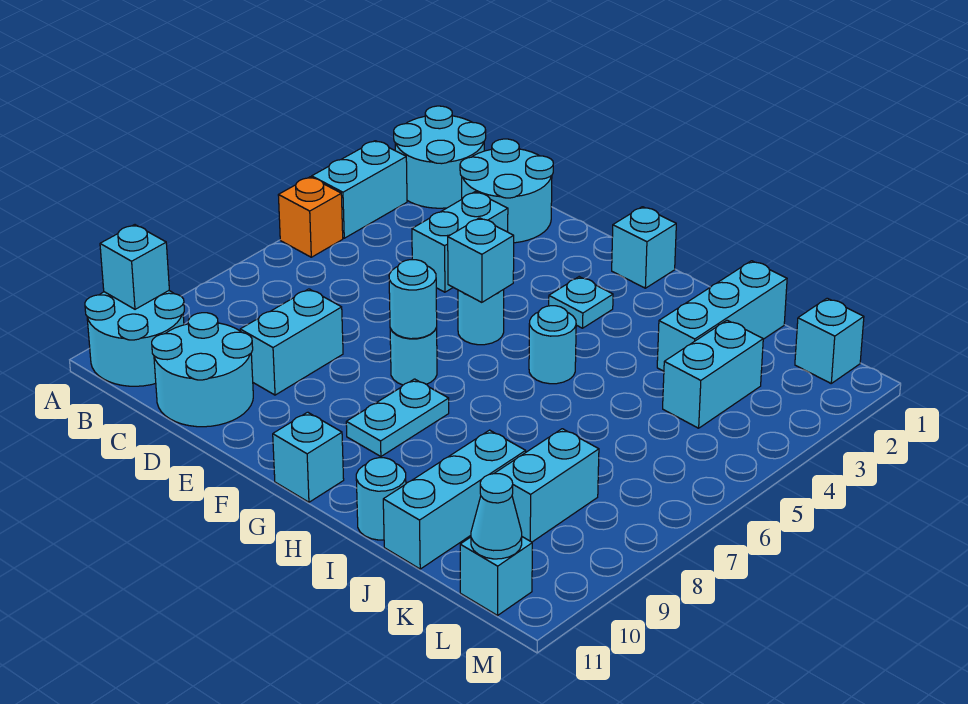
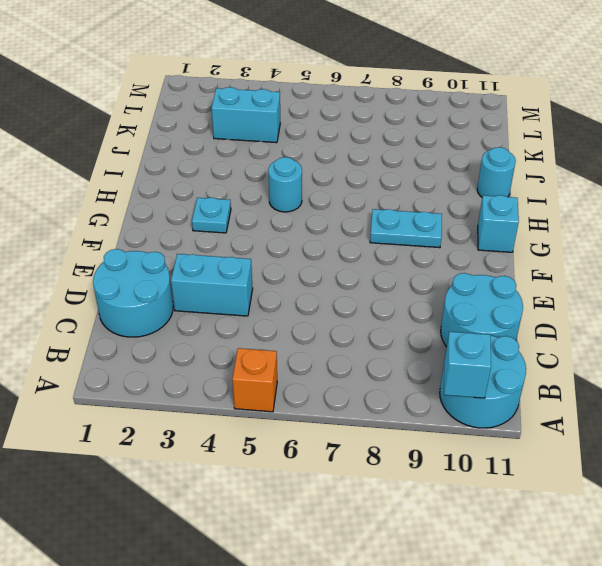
none -> cyan round brick A1:B2 level 1
none -> cyan brick A3:A4 level 1
none -> cyan brick D8:D9 level 1

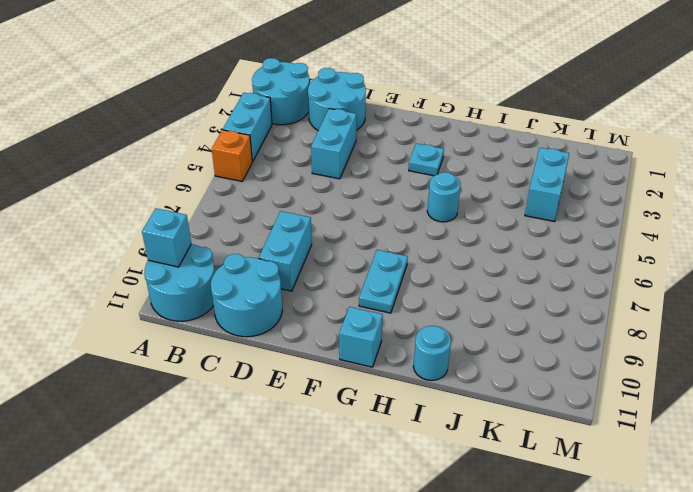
none -> cyan round brick F5 level 1
none -> cyan round brick F7 level 1
none -> cyan brick G1 level 1

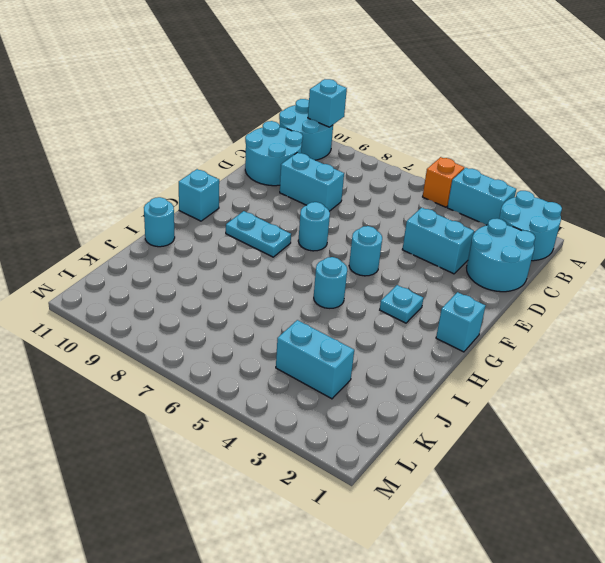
none -> cyan brick J1:J3 level 1
none -> cyan brick J9:J11 level 1
none -> cyan brick K8:K9 level 1

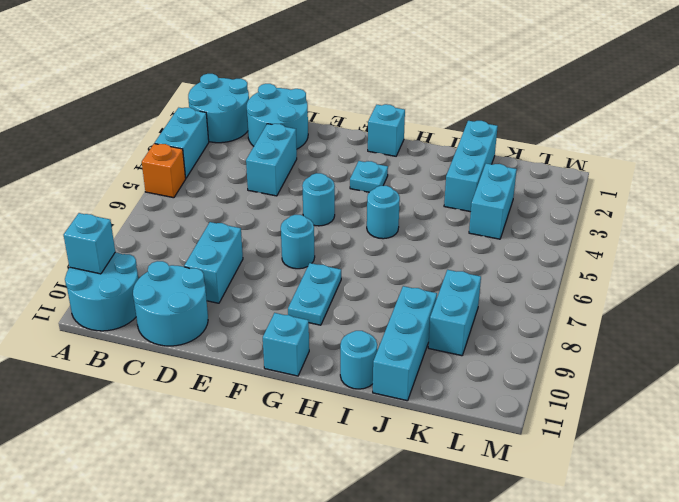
none -> cyan brick L1 level 1
none -> cyan brick L11 level 1
none -> cyan brick F5 level 2

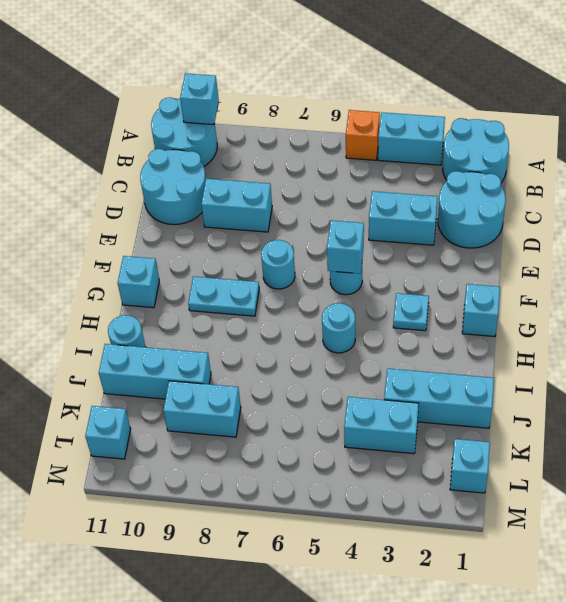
none -> cyan round brick F7 level 2
none -> cyan cone L11 level 2

